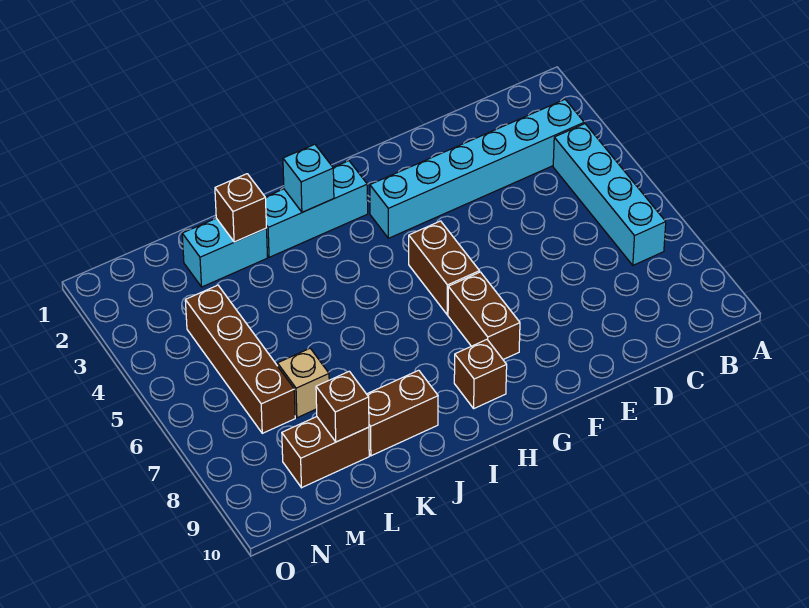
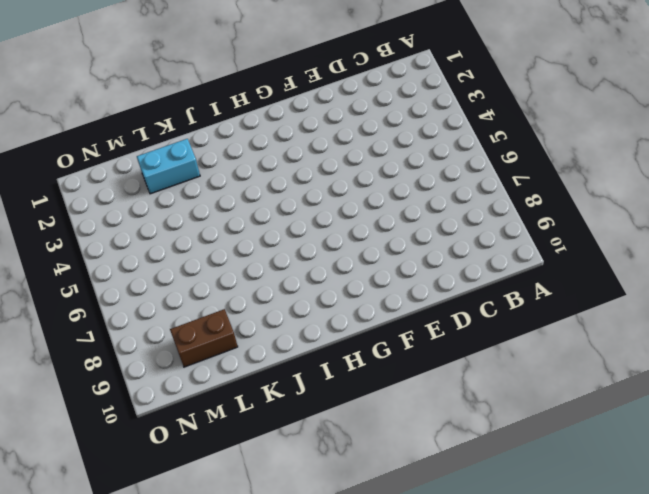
none -> cyan brick B3:G3 level 1
none -> cyan brick B4:B7 level 1
none -> brown brick G5:G6 level 1

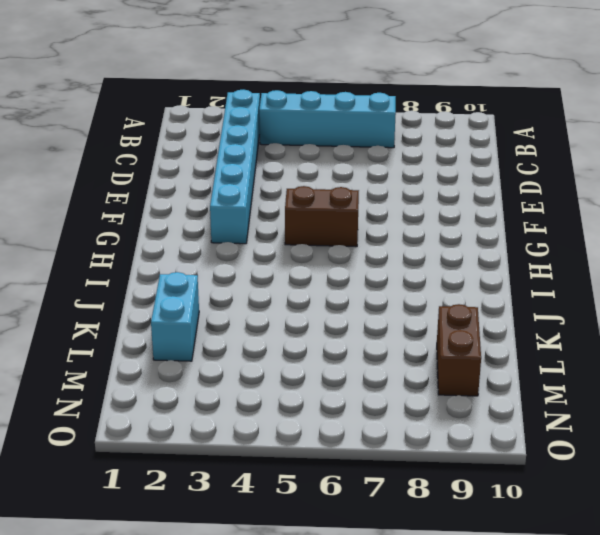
none -> brown brick G7:G8 level 1
none -> cyan brick H2:J2 level 1
none -> brown brick H9 level 1

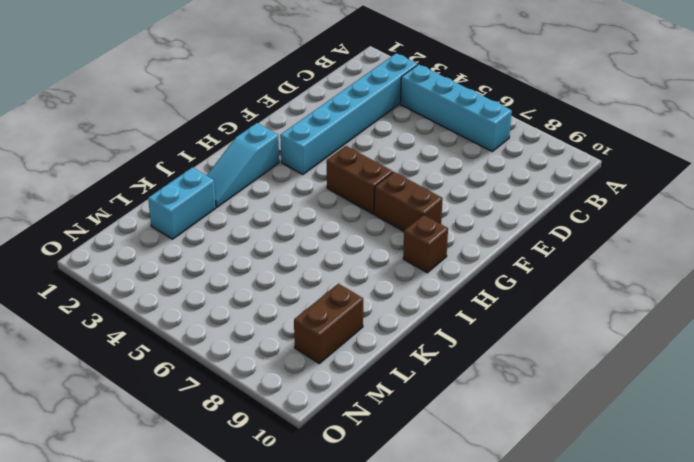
cyan slope H2:J2 level 1 top H -> cyan brick H2:J2 level 1
none -> brown brick J9:K9 level 1
none -> tan brick L7 level 1
none -> brown brick M4:M7 level 1

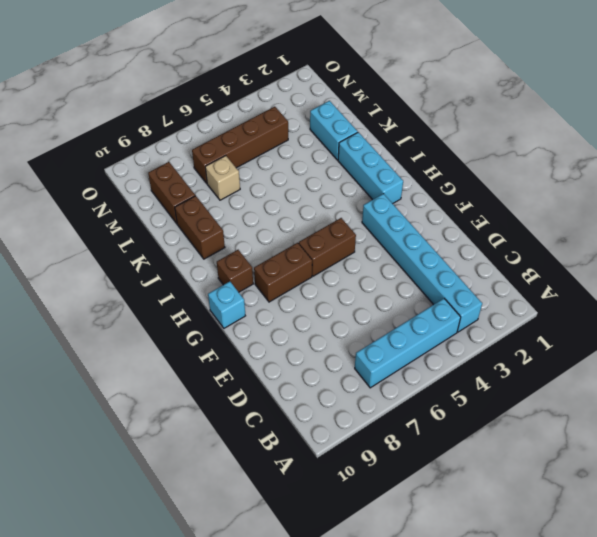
cyan brick G10 level 1 -> cyan brick I2 level 2
none -> brown brick K2 level 2
none -> brown brick L9 level 2

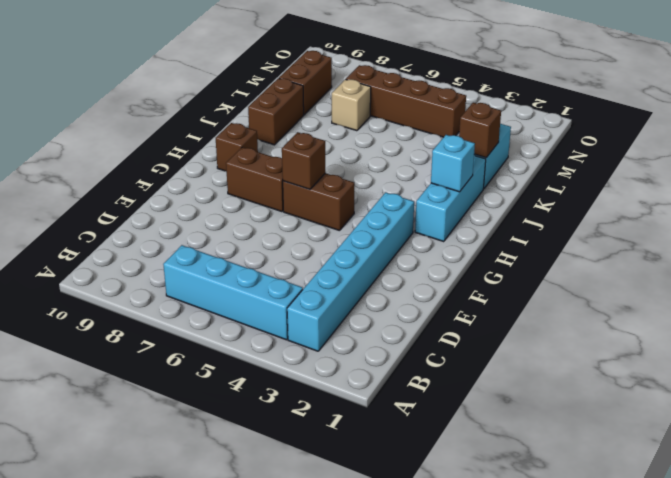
brown brick G6 level 2 -> brown brick L9 level 2

